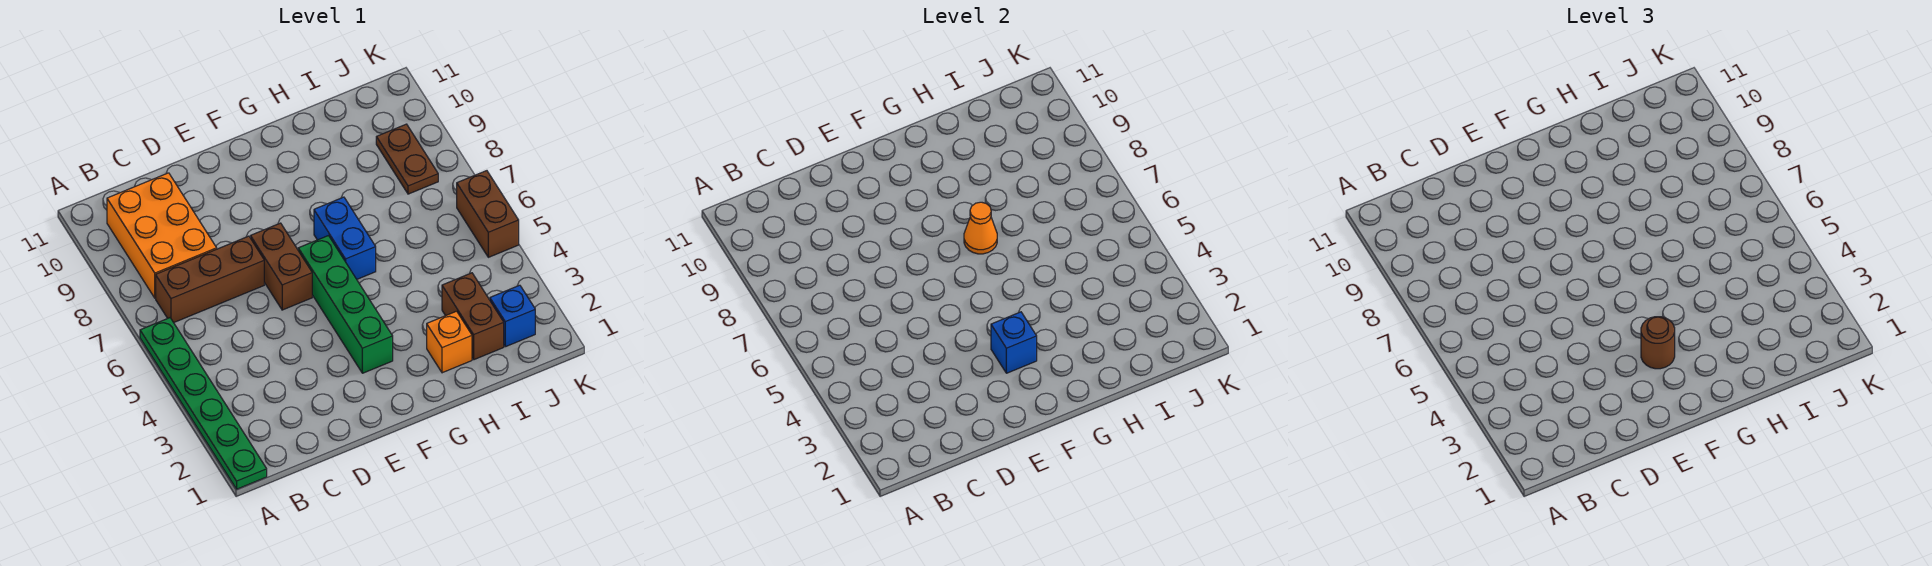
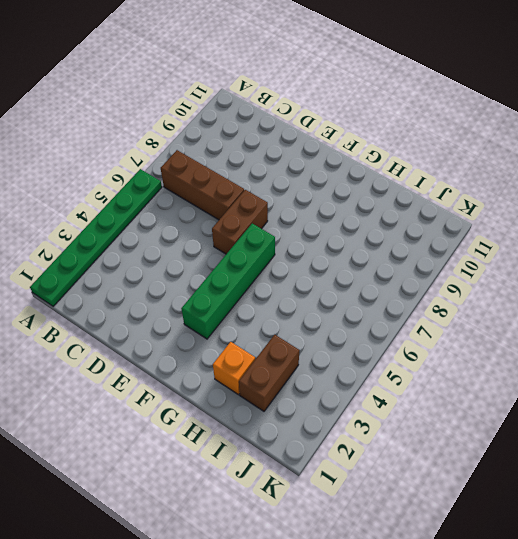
none -> orange brick B8:C10 level 1
none -> blue brick G6:G7 level 1
none -> blue brick J2 level 1

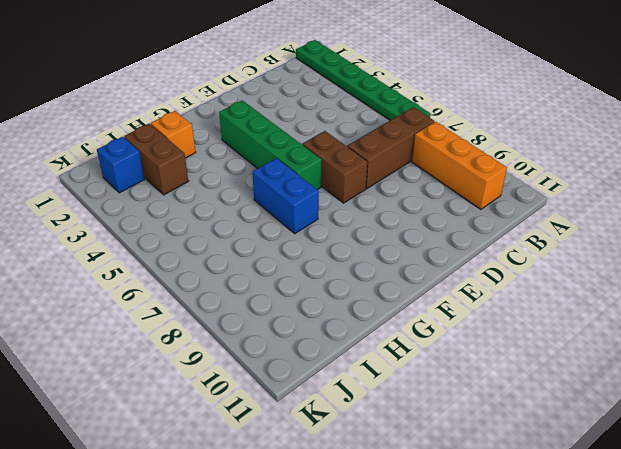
orange brick B8:B10 level 1 -> orange brick B8:C10 level 1
none -> brown plate J8:J9 level 1
none -> brown brick K5:K6 level 1
none -> blue brick F3 level 2

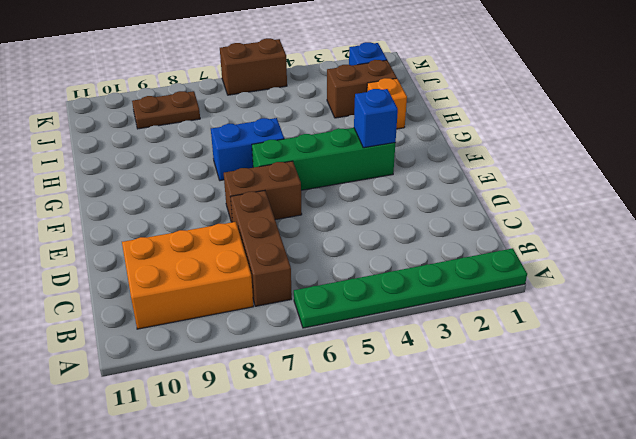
none -> orange cone G7 level 2
none -> brown round brick F3 level 3

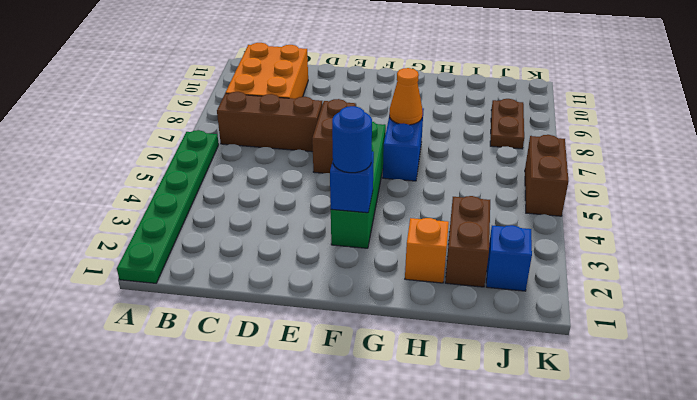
blue round brick F3 level 3 -> brown round brick F3 level 3

